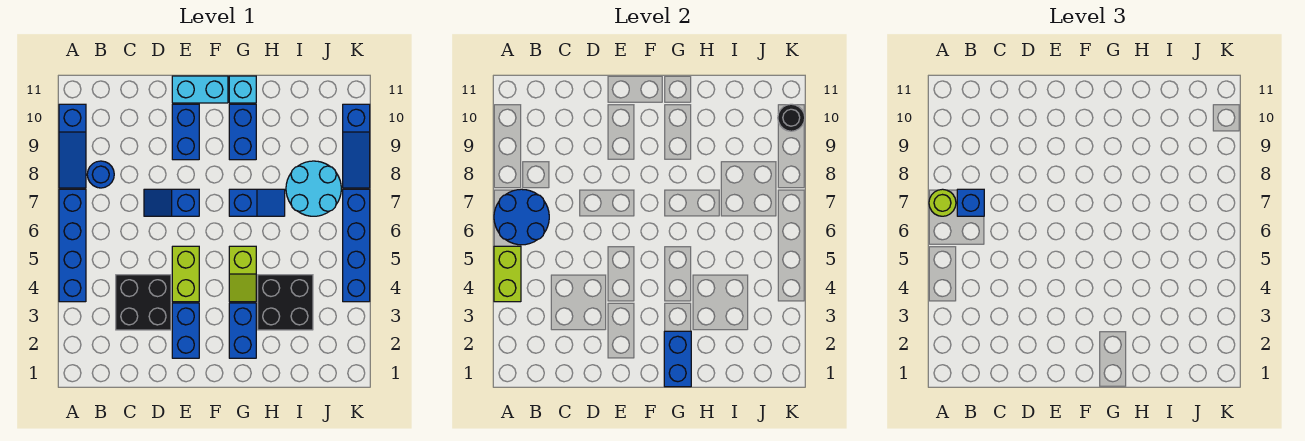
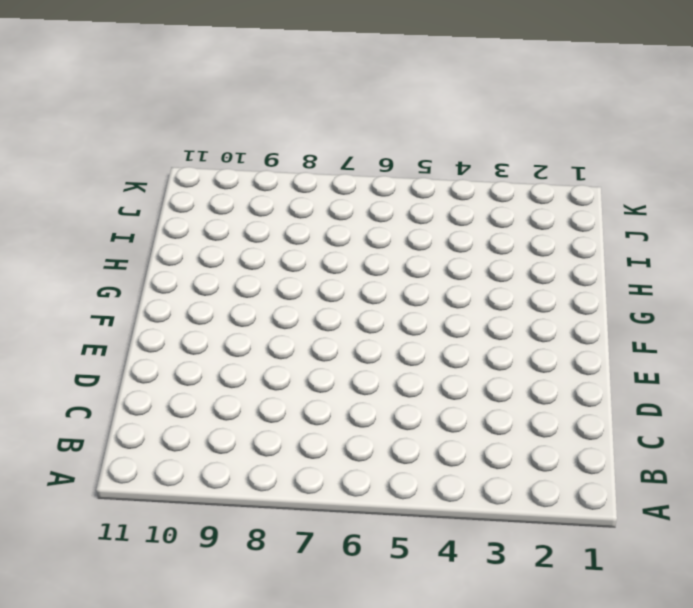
none -> blue brick A4:A7 level 1
none -> blue slope A8:A10 level 1 top 10
none -> blue round brick B8 level 1

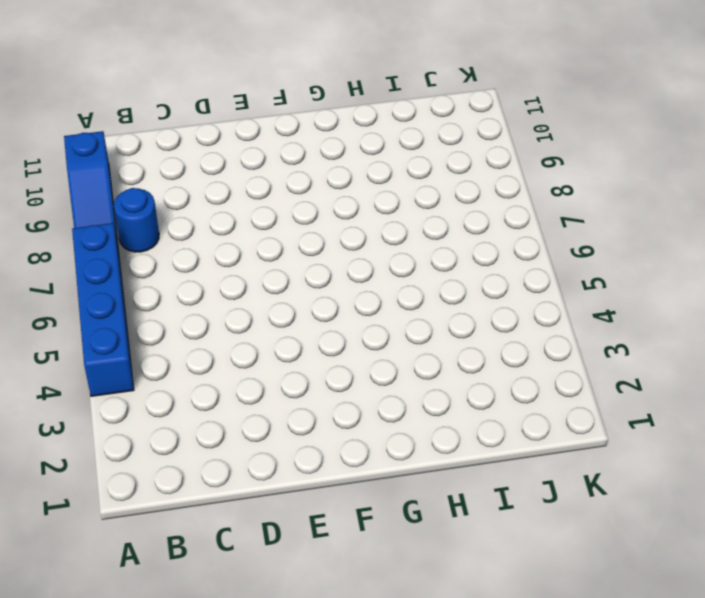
none -> black brick C3:D4 level 1
none -> blue slope D7:E7 level 1 top E
none -> blue brick E2:E3 level 1

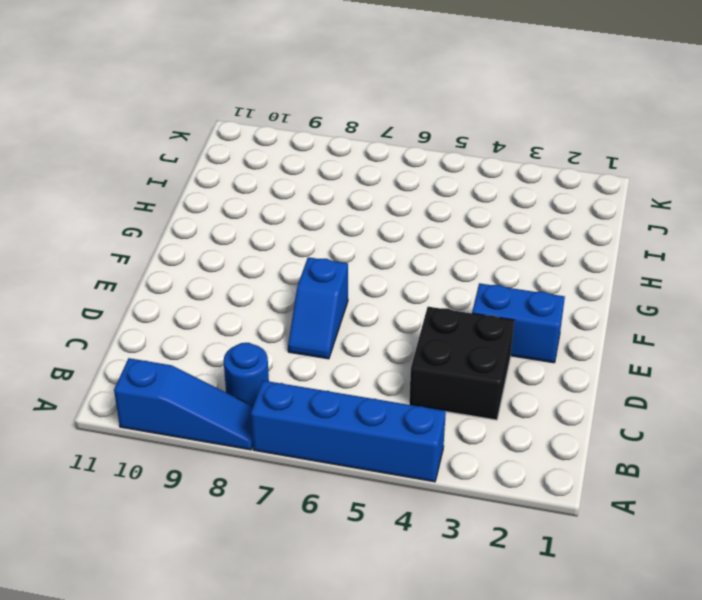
none -> lime brick E4:E5 level 1
none -> blue brick E9:E10 level 1
none -> cyan brick E11:F11 level 1

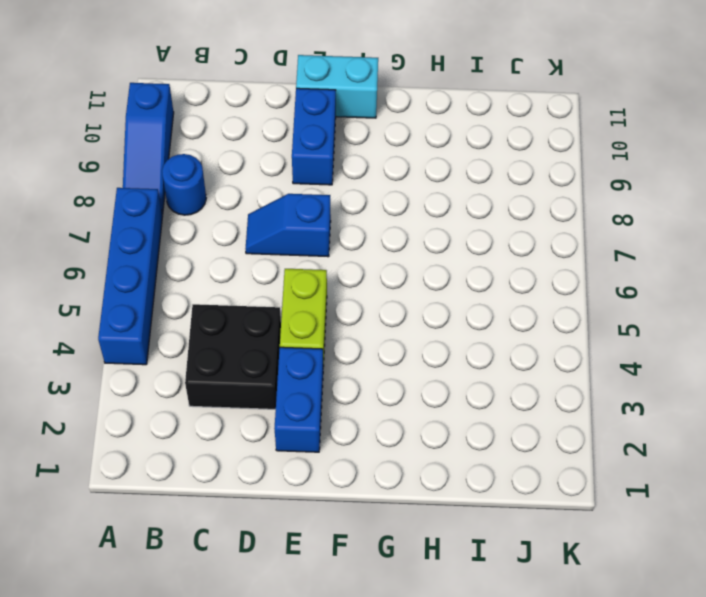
none -> blue brick G2:G3 level 1
none -> lime slope G4:G5 level 1 top 5
none -> blue slope G7:H7 level 1 top G

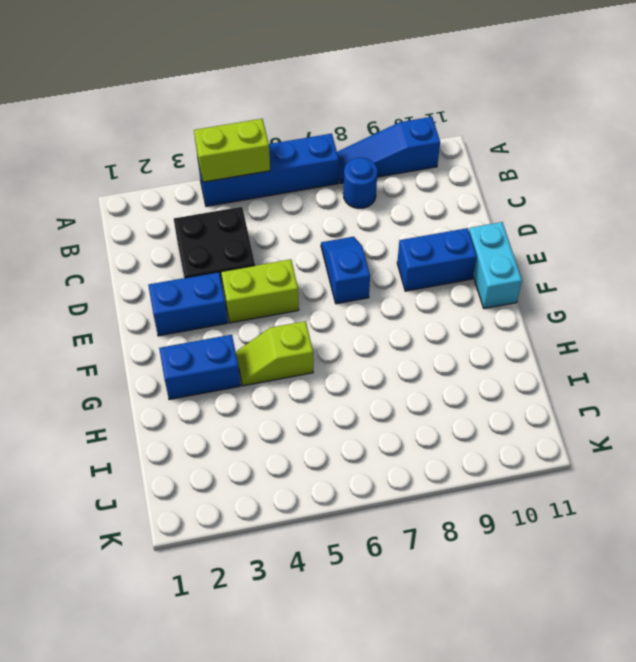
none -> blue slope G7:H7 level 1 top G
none -> blue brick G9:G10 level 1
none -> cyan brick G11 level 1

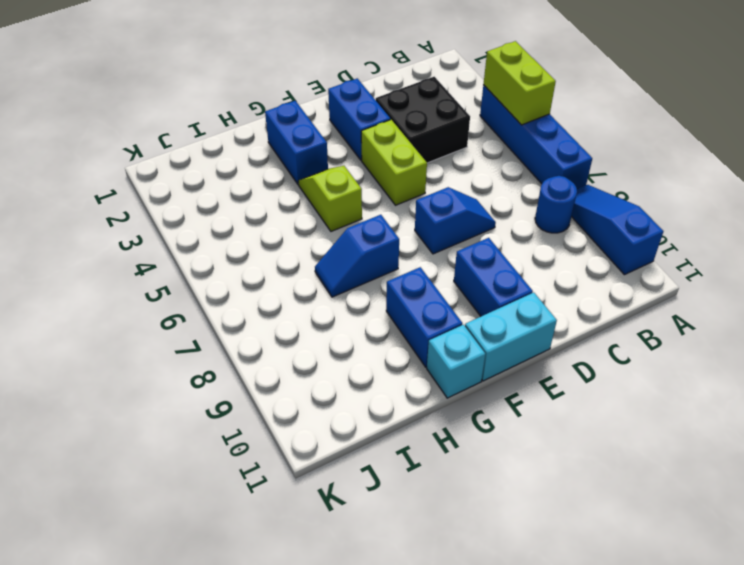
none -> black brick H3:I4 level 1
none -> cyan round brick I7:J8 level 1
none -> blue brick K4:K7 level 1

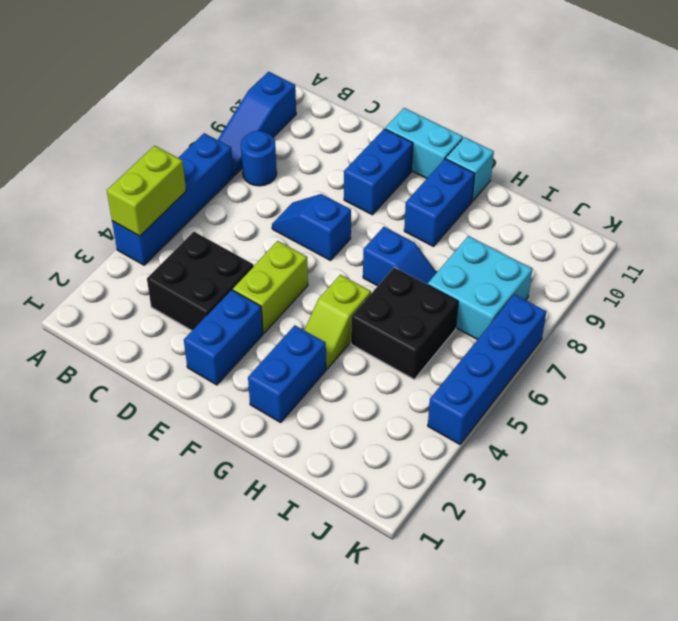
black brick H5:I6 level 1 -> black brick H3:I4 level 1
cyan brick I7:J8 level 1 -> cyan round brick I7:J8 level 1
none -> blue slope K8:K10 level 1 top 10
none -> blue round brick A6:B7 level 2
none -> blue brick G1:G2 level 2

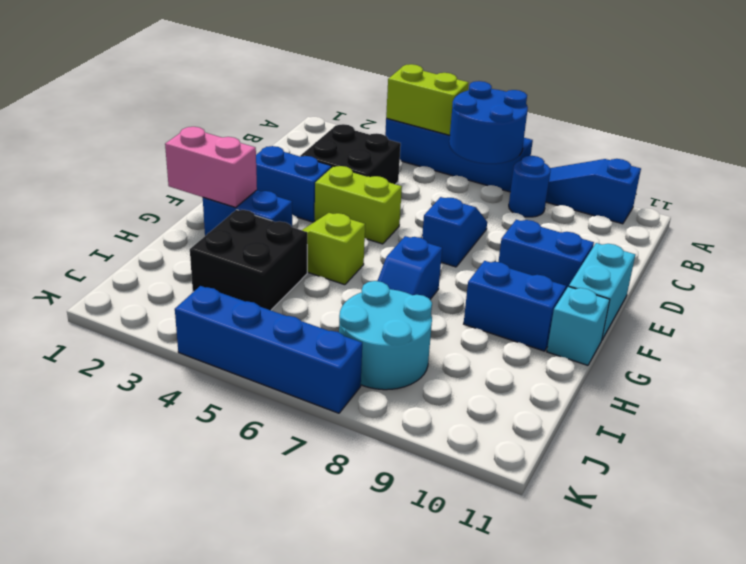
pink brick G1:G2 level 2 -> blue brick G1:G2 level 2
none -> blue slope K8:K10 level 1 top 10
none -> black round brick K10 level 2
none -> lime round brick A7 level 3

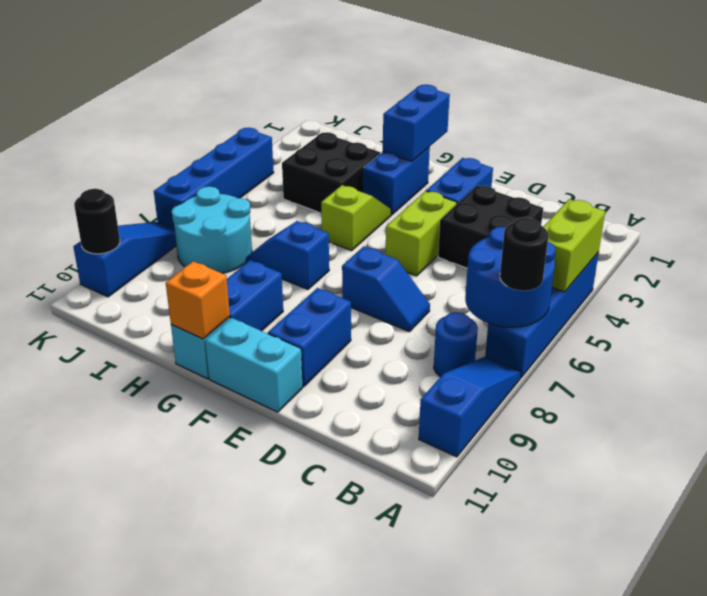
black round brick A7 level 3 -> lime round brick A7 level 3
orange brick G11 level 2 -> none
none -> blue brick B7 level 3

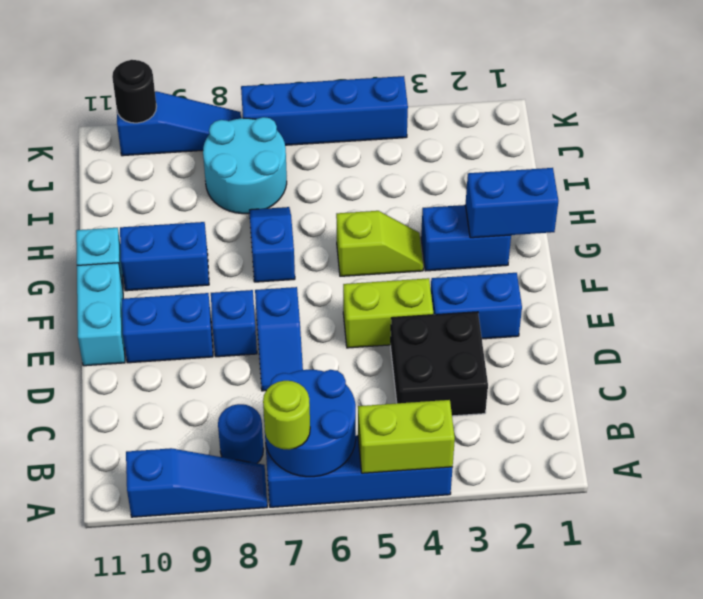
blue brick E8 level 1 -> blue brick B7 level 3
none -> black brick H3:I4 level 1

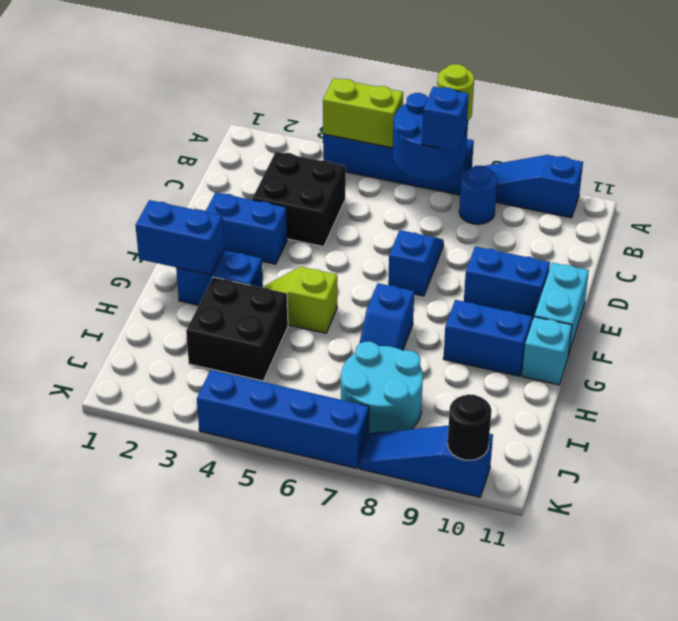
none -> lime brick E4:E5 level 1

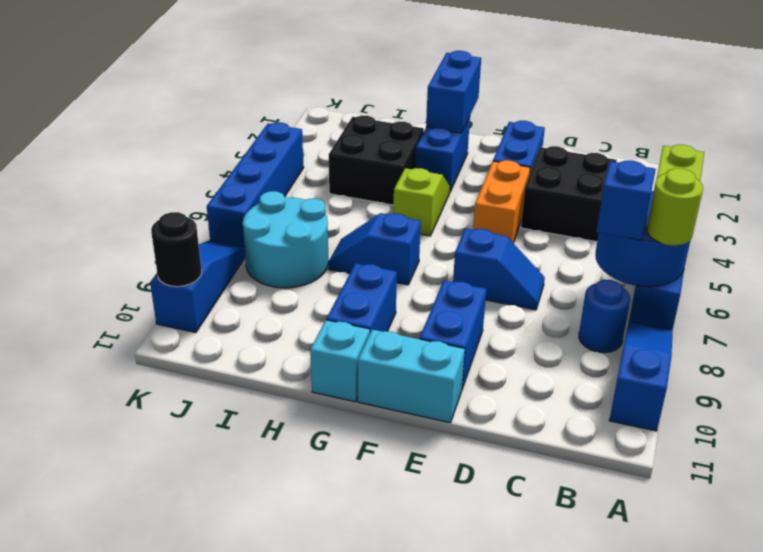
orange brick E4:E5 level 1 -> lime brick E4:E5 level 1

